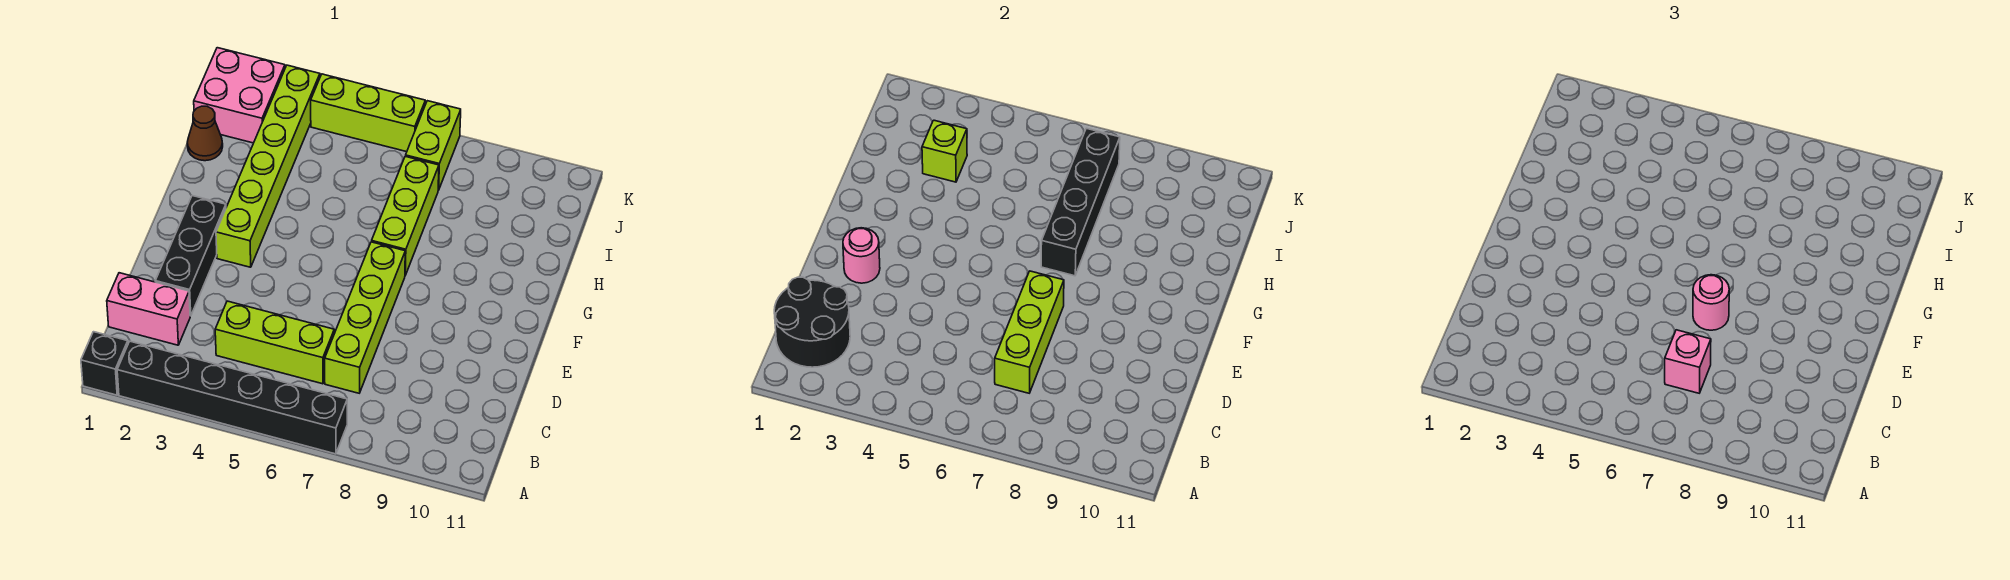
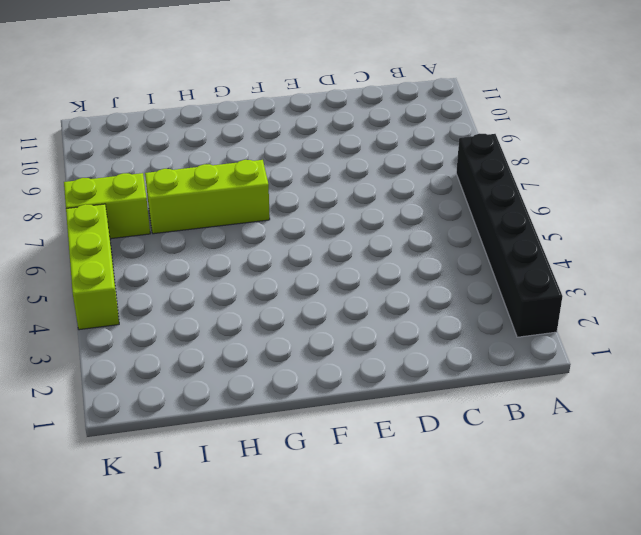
none -> black brick A1 level 1
none -> pink brick C1:C2 level 1
none -> lime brick C4:C6 level 1

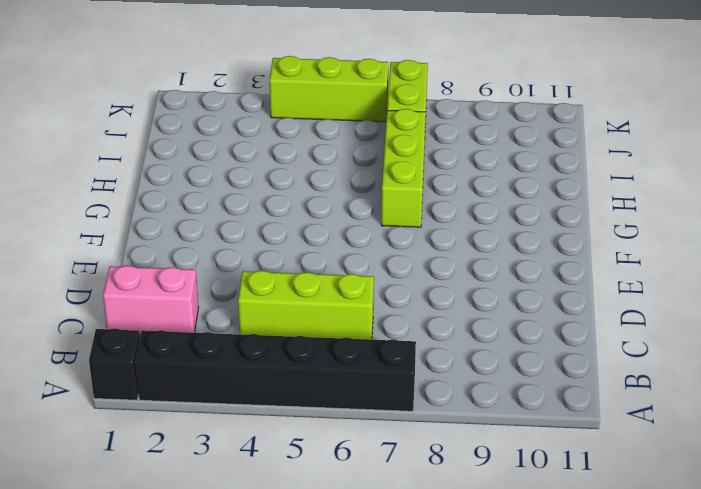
none -> lime brick C7:F7 level 1
none -> black brick D2:F2 level 1
none -> lime brick F3:K3 level 1

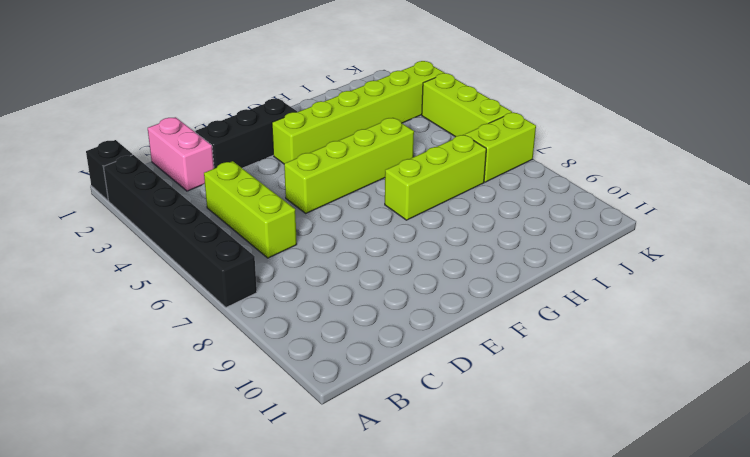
lime brick E5:H5 level 1 -> lime brick C7:F7 level 1
none -> brown cone I1 level 1
none -> pink brick J1:K2 level 1
none -> black round brick B1:C2 level 2

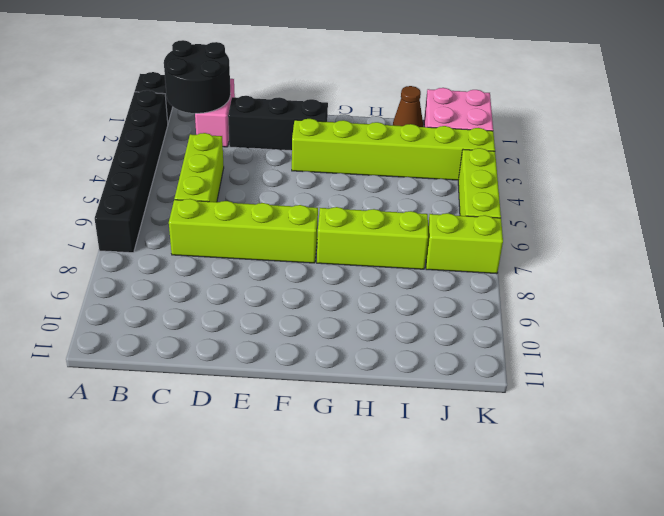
none -> lime brick C7:E7 level 2
none -> pink round brick E2 level 2
none -> black brick G7:J7 level 2

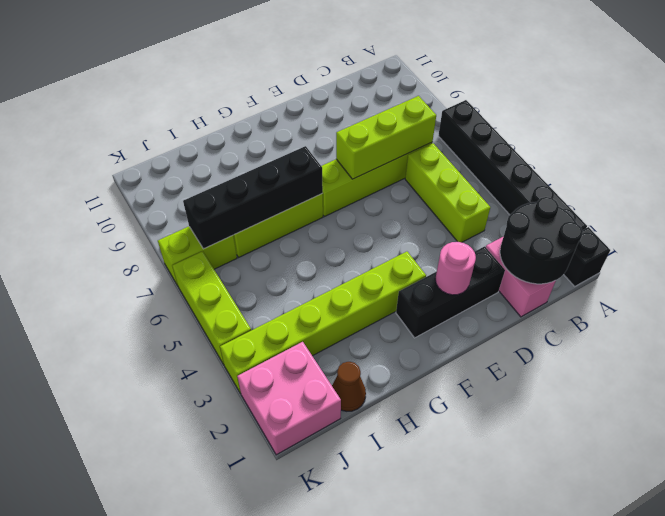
none -> lime brick I3 level 2
none -> pink brick C7 level 3
none -> pink round brick E7 level 3

